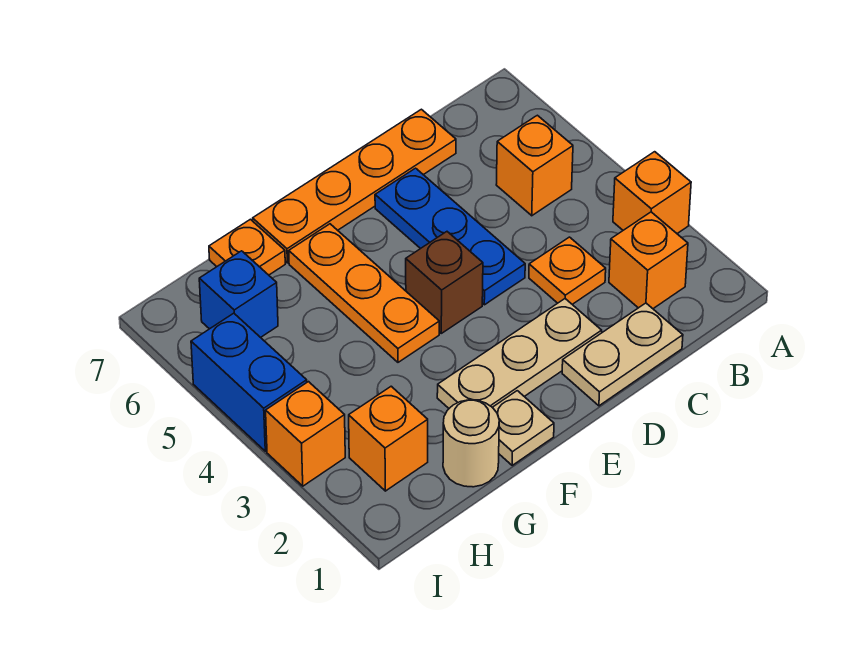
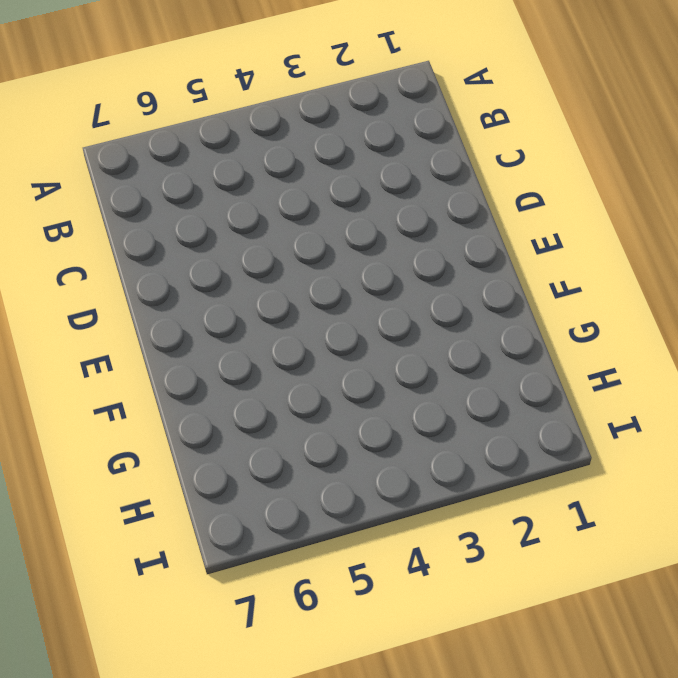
none -> orange brick A3 level 1
none -> orange brick B2 level 1
none -> orange brick B5 level 1

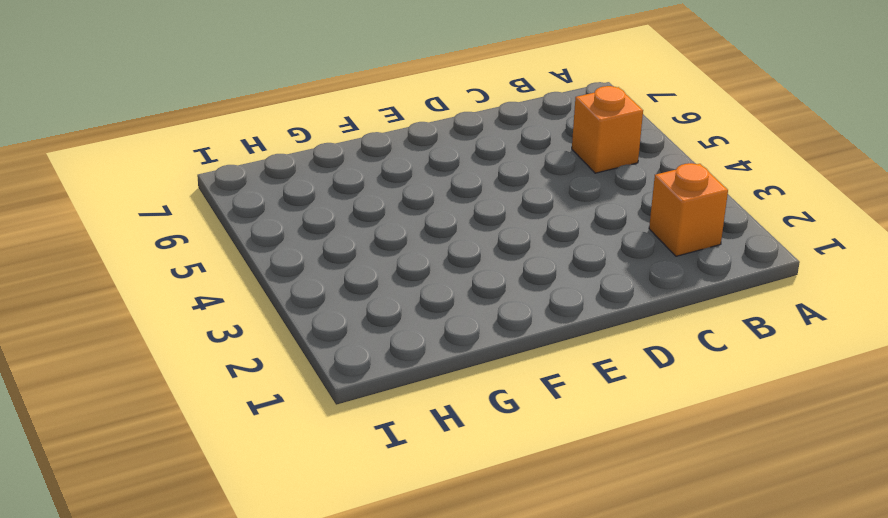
none -> orange brick A3 level 1
none -> tan plate C1:D1 level 1
none -> orange plate C3 level 1

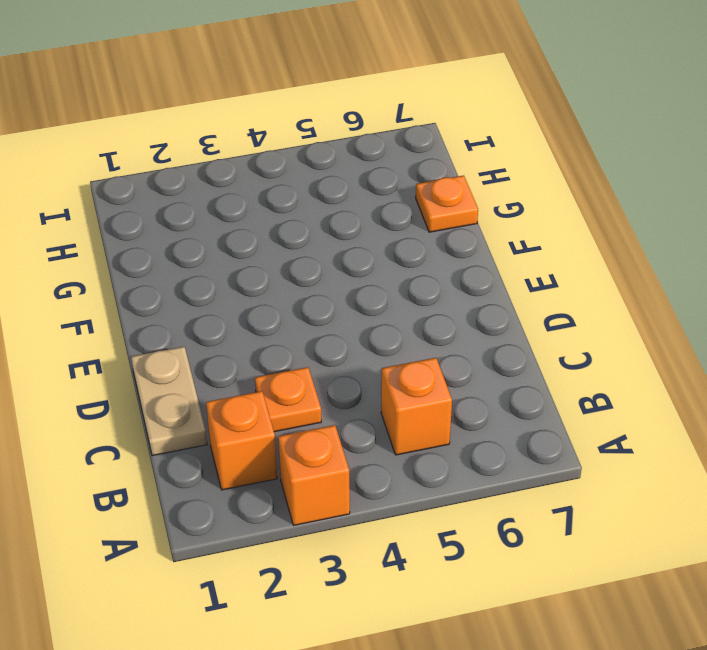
none -> orange plate C7:F7 level 1
none -> tan plate D2:F2 level 1
none -> blue plate D4:D6 level 1

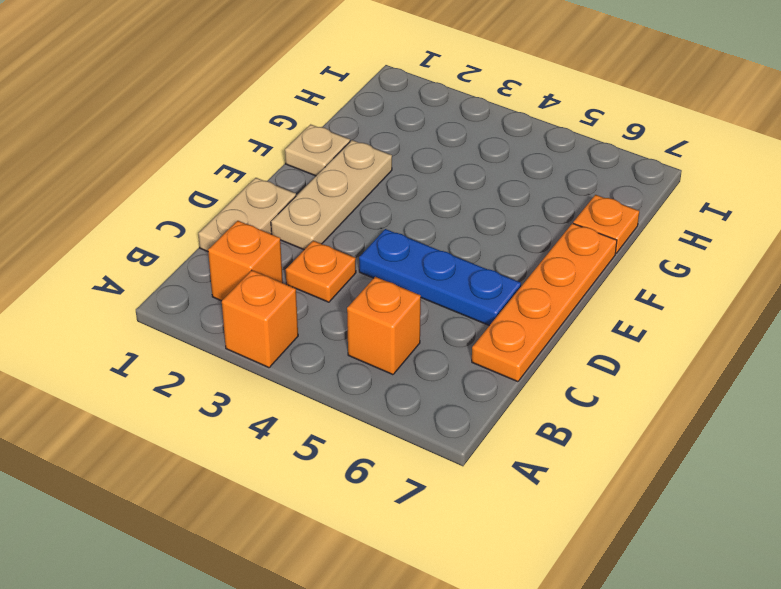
none -> brown brick E4 level 1
none -> orange plate F4:F6 level 1
none -> tan round brick G1 level 1

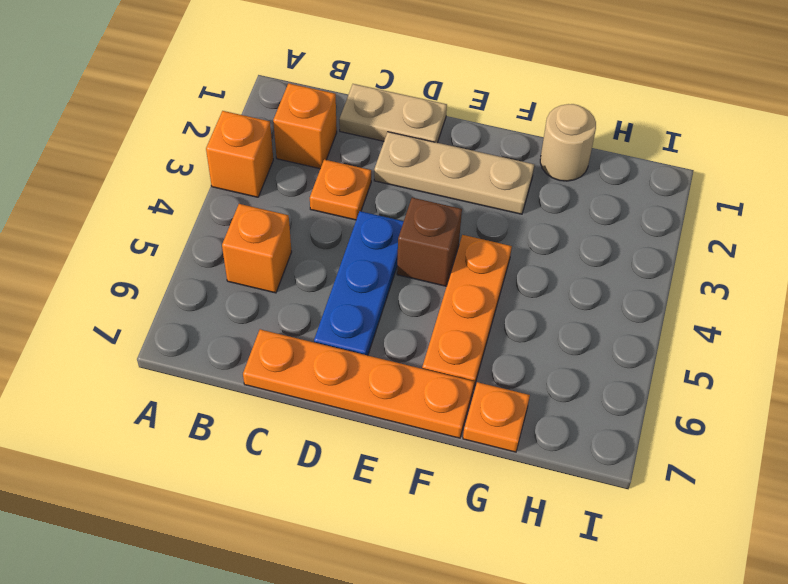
none -> tan plate F1 level 1
none -> orange brick H2 level 1
none -> blue brick H6 level 1

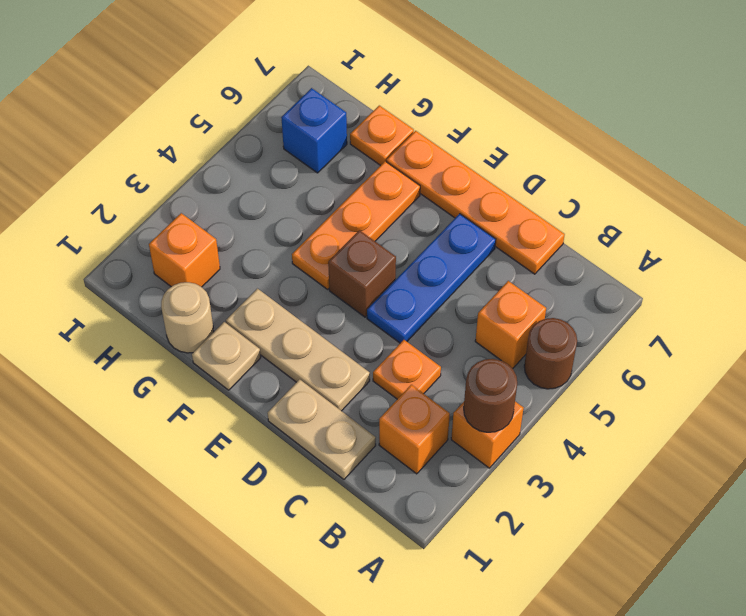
brown round brick A3 level 2 -> none
brown round brick A5 level 1 -> none
none -> orange brick I3 level 1
none -> blue brick I4:I5 level 1

